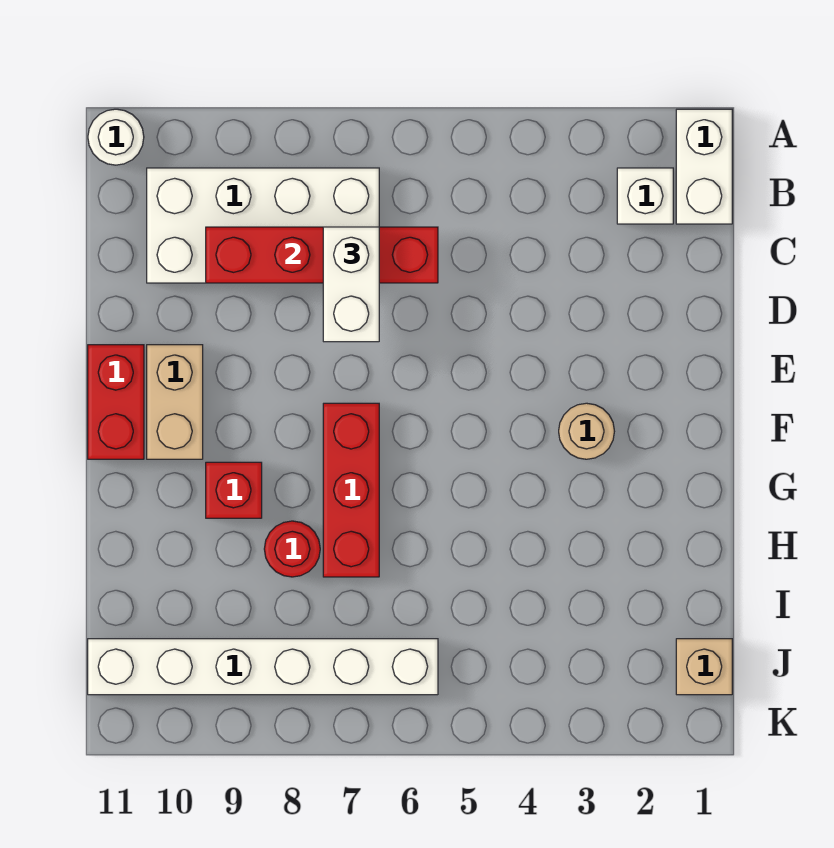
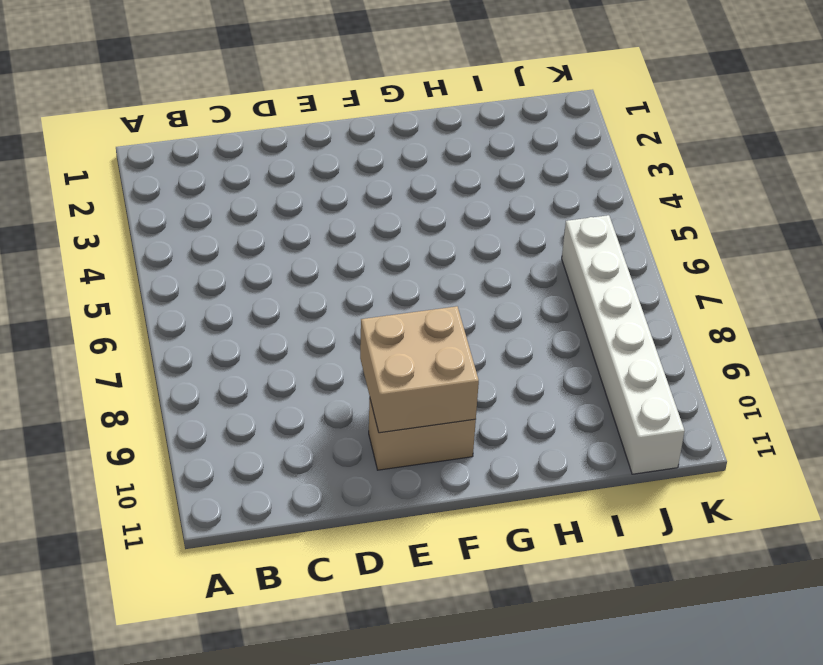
tan brick E9:F10 level 2 -> none
none -> white brick A1:B1 level 1
none -> white round brick A11 level 1
none -> white brick B2 level 1

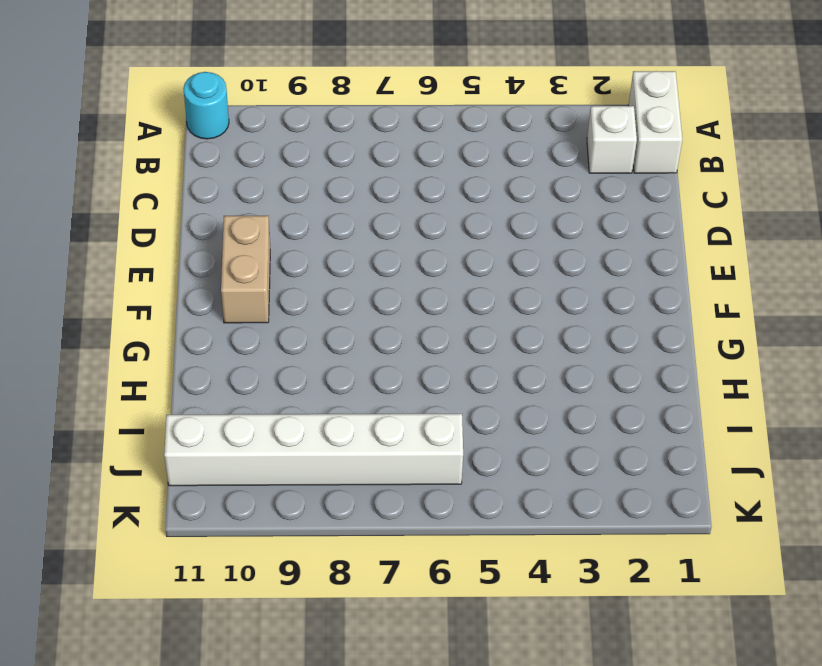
cyan round brick A11 level 1 -> white round brick A11 level 1
none -> white brick B7:C10 level 1
none -> red brick E11:F11 level 1
none -> tan round brick F3 level 1

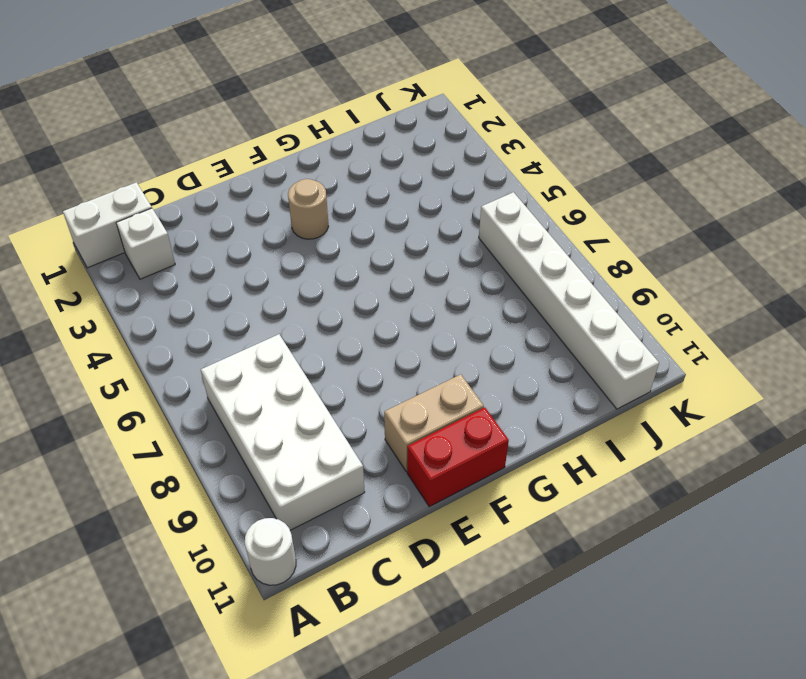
none -> red brick F7:H7 level 1
none -> red brick G9 level 1
none -> red round brick H8 level 1

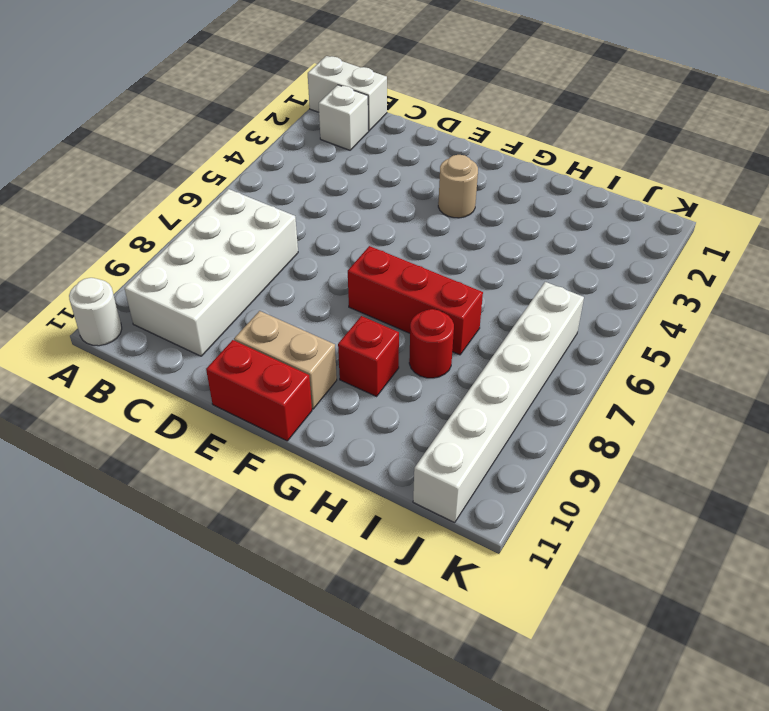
none -> tan brick J1 level 1
none -> red brick C6:C9 level 2
none -> white brick C7:D7 level 3

